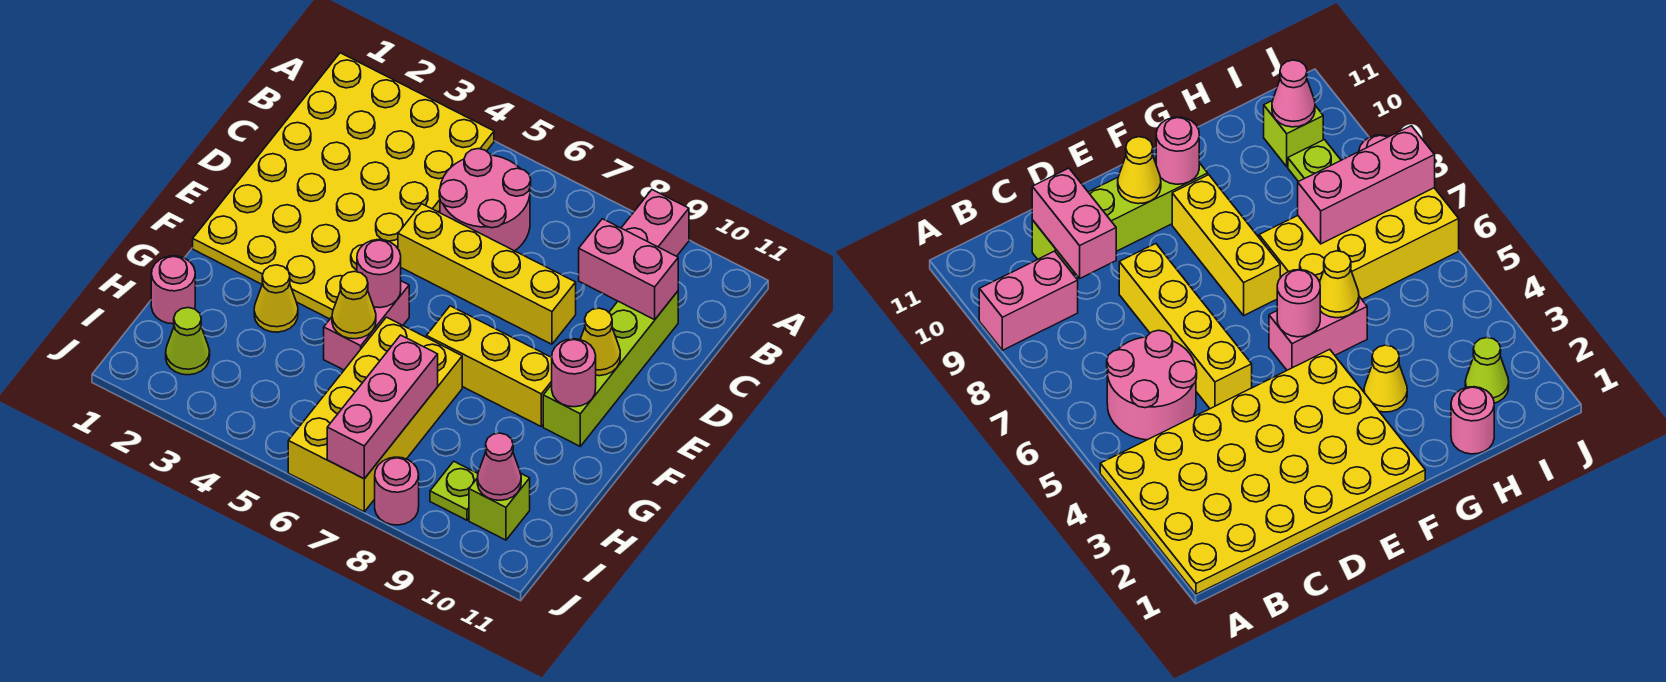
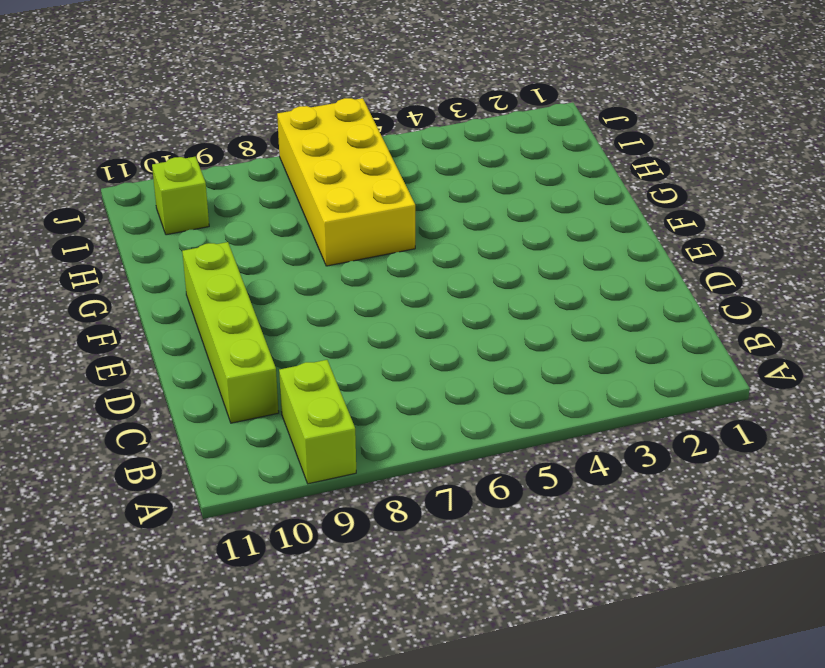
lime brick A9:B9 level 1 -> pink brick A9:B9 level 1
none -> yellow plate A1:F4 level 1
none -> pink round brick B5:C6 level 1
none -> yellow brick D5:D8 level 1

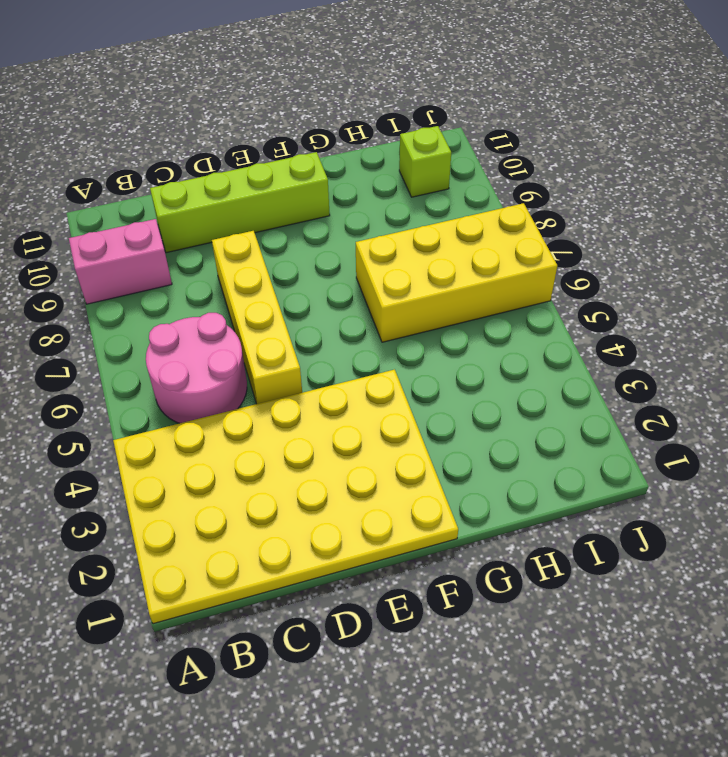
none -> pink brick F5:G5 level 1
none -> yellow brick F7:F9 level 1
none -> yellow cone G3 level 1

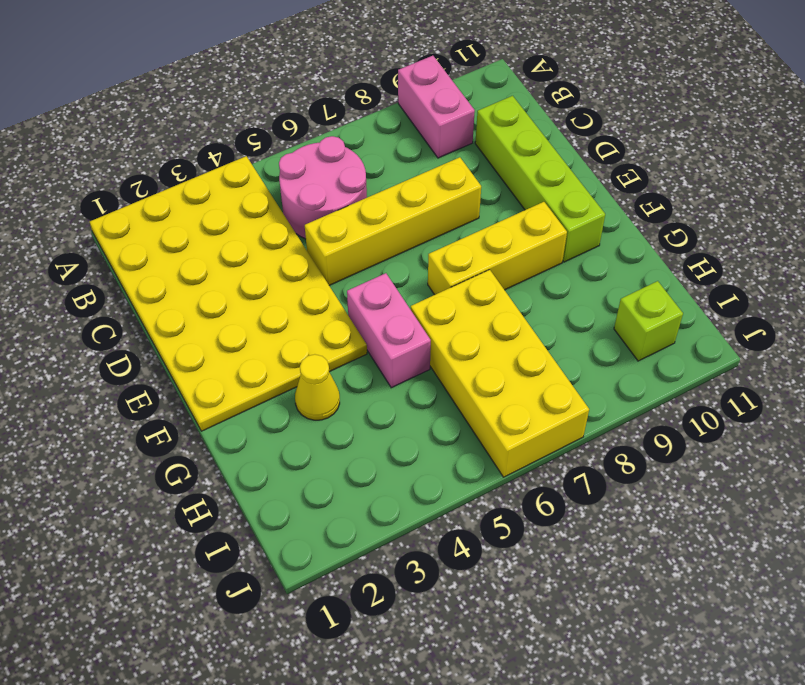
none -> pink round brick H1 level 1
none -> lime cone I2 level 1
none -> lime plate I9 level 1

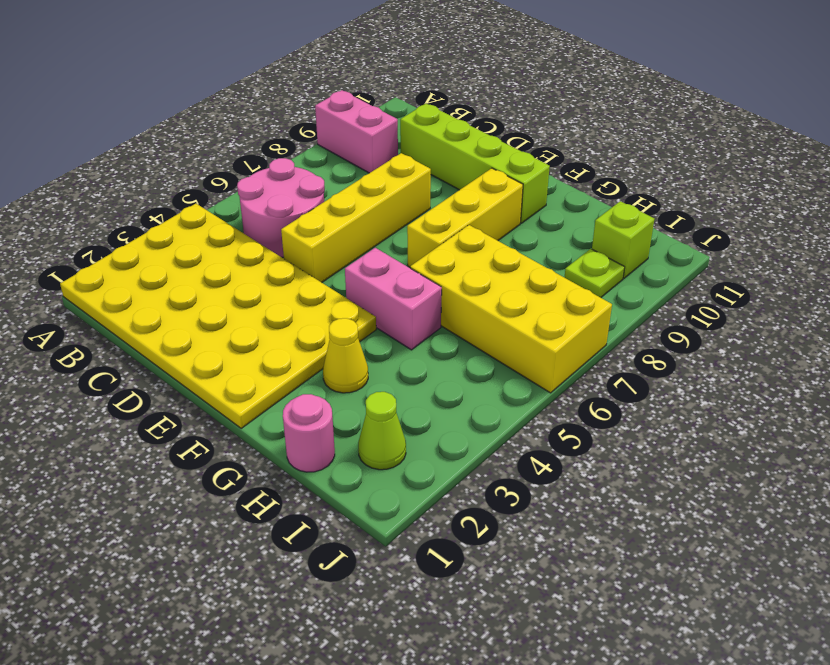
none -> pink round brick J8 level 1
none -> pink brick C9:C10 level 2
none -> yellow cone E10 level 2

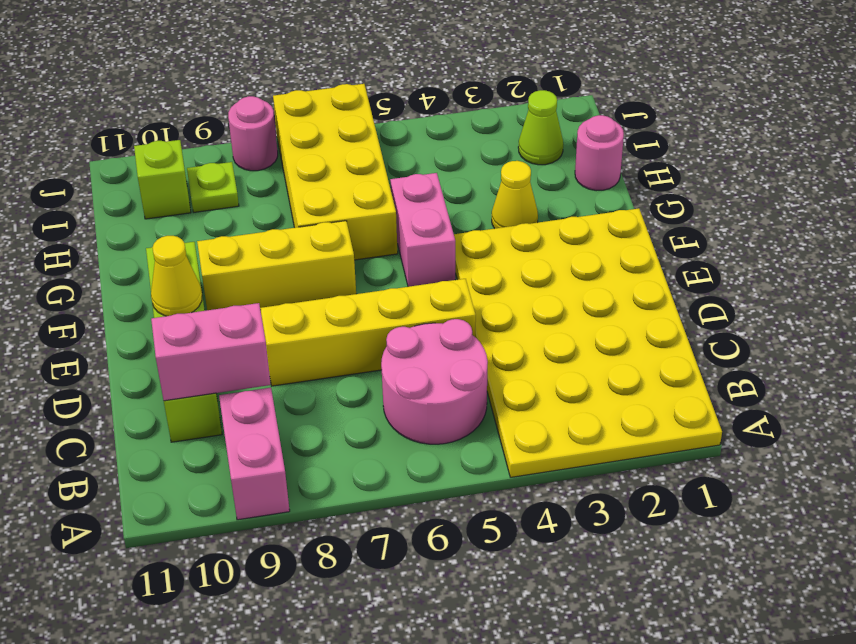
none -> pink round brick F5 level 2
none -> pink round brick F10 level 2
none -> yellow cone G5 level 2

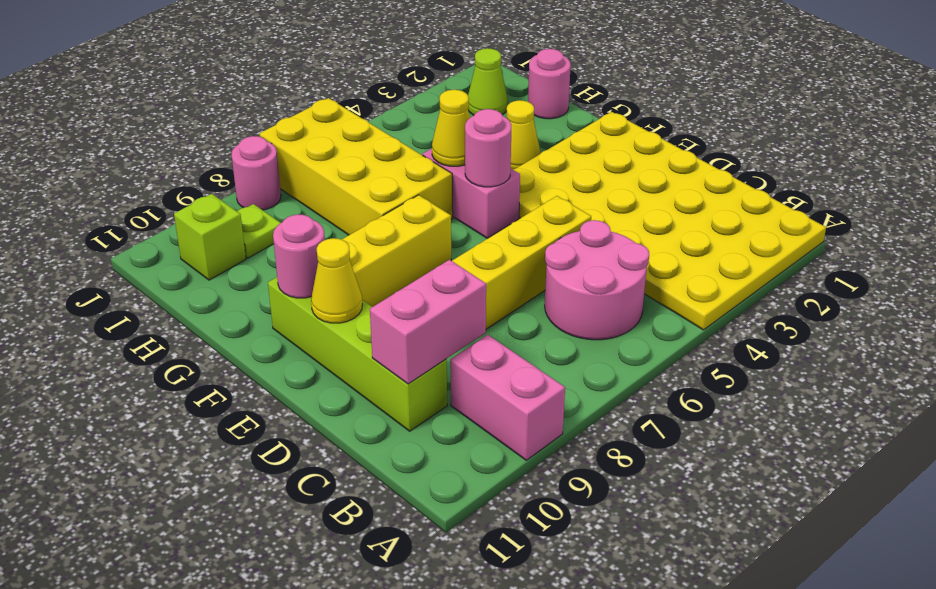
none -> pink brick H7:J7 level 2
none -> pink cone I10 level 2

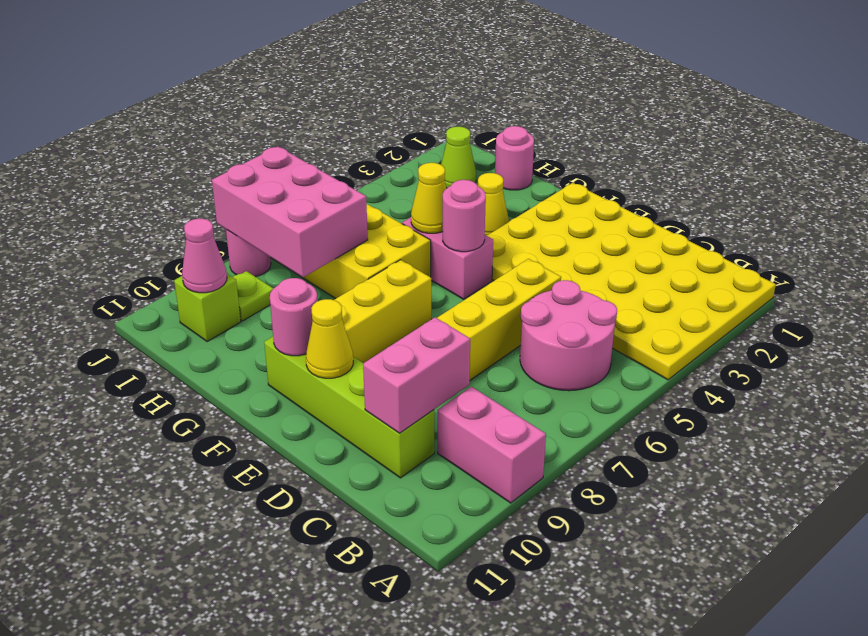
pink brick H7:J8 level 2 -> pink brick H7:J7 level 2

